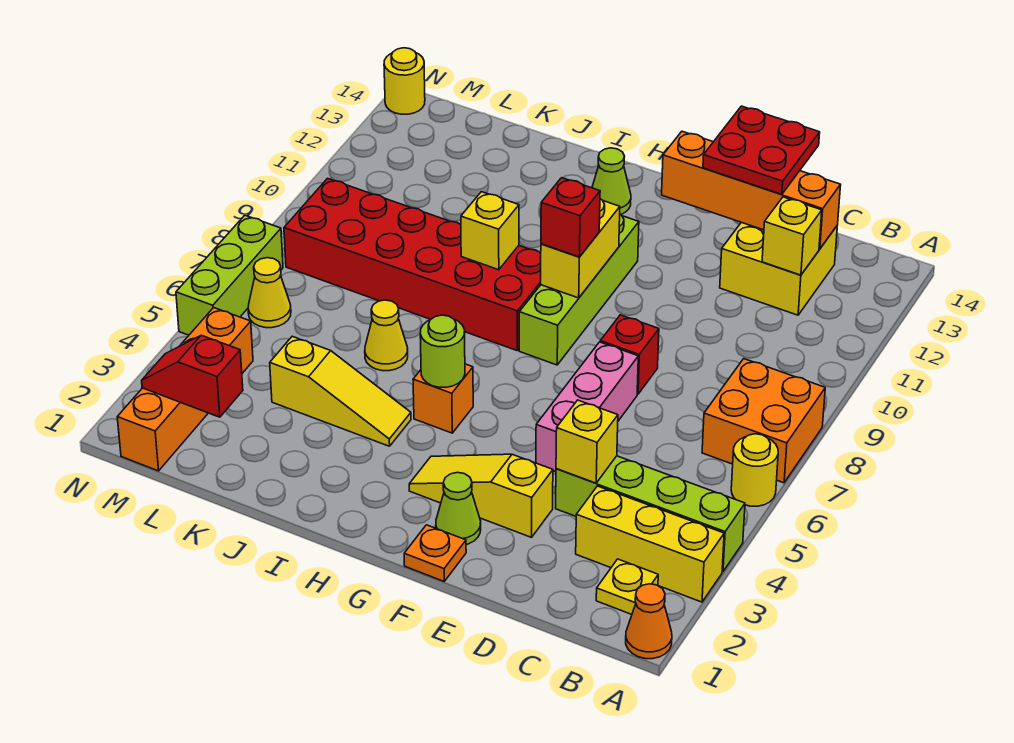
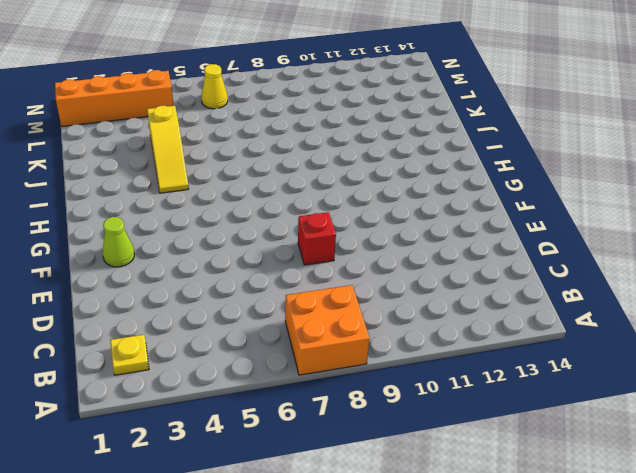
none -> orange cone A1 level 1
none -> yellow brick A3:C3 level 1
none -> lime brick A4:D4 level 1
none -> yellow round brick A6 level 1

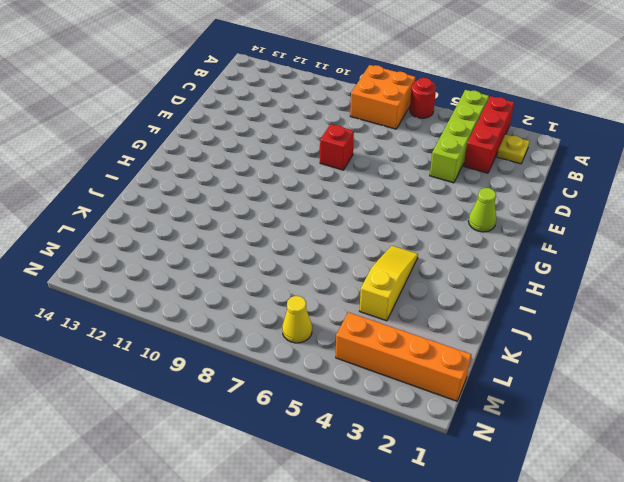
red brick A3:C3 level 1 -> yellow brick A3:C3 level 1
red round brick A6 level 1 -> yellow round brick A6 level 1
none -> orange cone A1 level 1
none -> yellow brick C12:D13 level 1
none -> yellow slope E3:G3 level 1 top E
none -> pink brick E5:E7 level 1

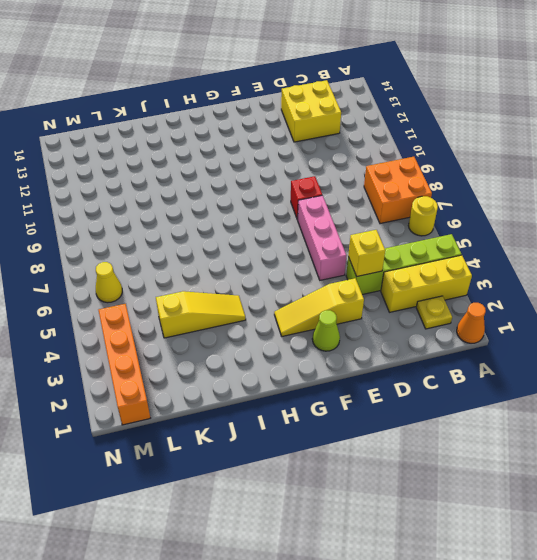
none -> orange plate F1 level 1
none -> lime brick G8:G11 level 1
none -> orange brick H5 level 1
none -> red brick H8:M9 level 1

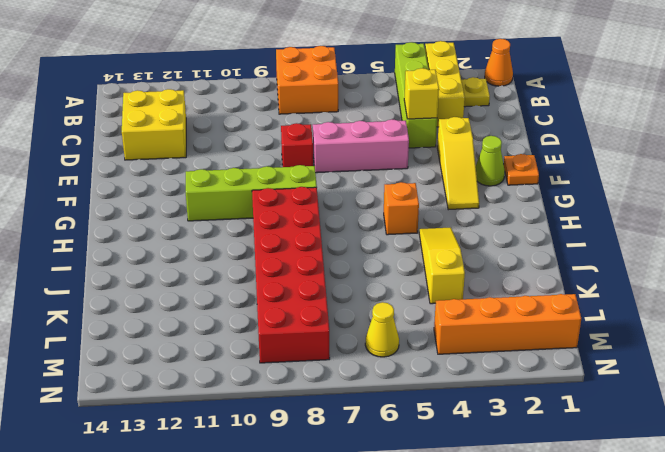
none -> yellow round brick A6 level 1
none -> lime cone H13 level 1
none -> yellow cone J6 level 1
none -> lime brick N5:N7 level 1

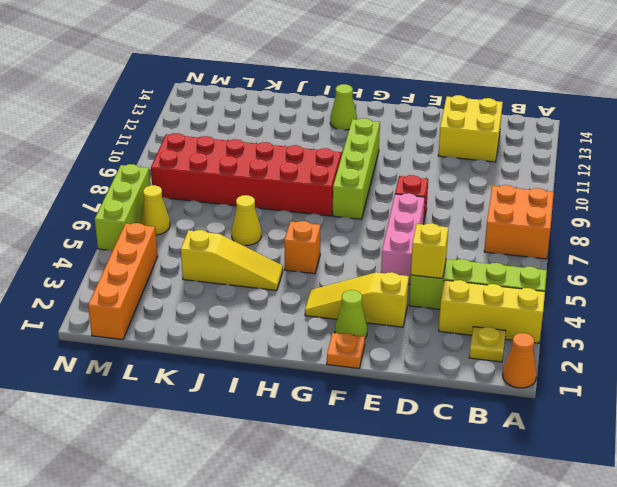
none -> yellow round brick A6 level 1
none -> yellow round brick N14 level 1
none -> yellow brick C12 level 2
none -> orange brick C13:F13 level 2

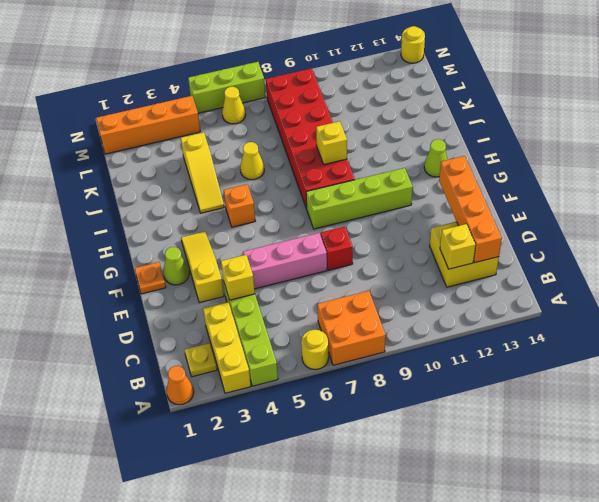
none -> yellow brick G9:G10 level 2
none -> lime round brick H5 level 2
none -> red slope L2:M2 level 2 top L
none -> red plate D13:E14 level 3

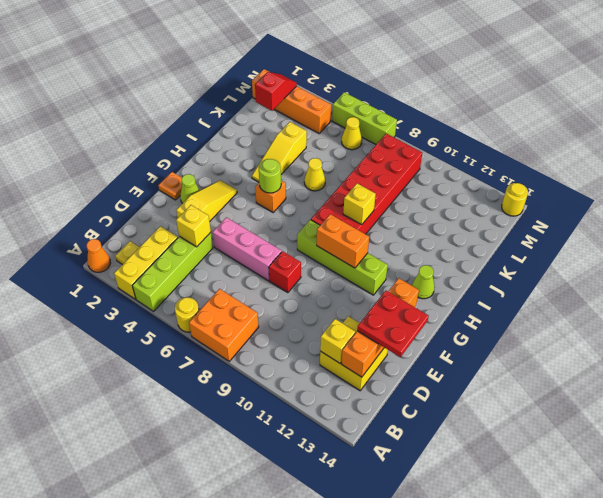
orange brick G9:G10 level 2 -> yellow brick G9:G10 level 2
none -> red brick G9 level 3

